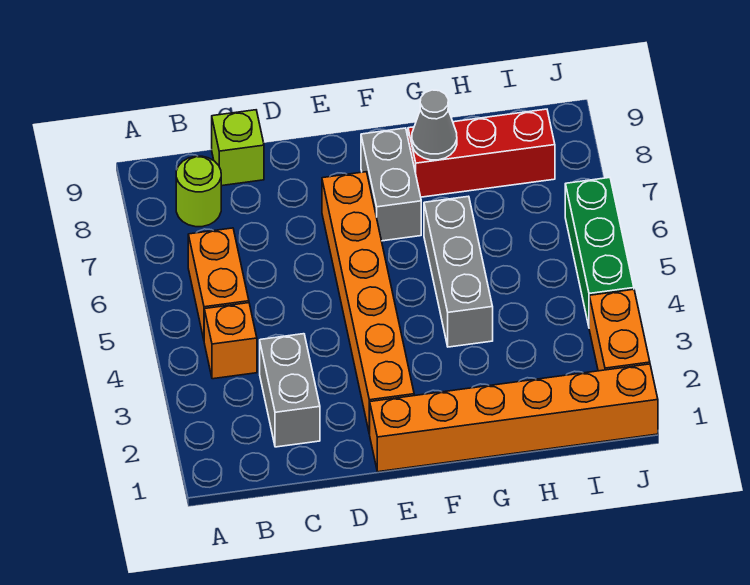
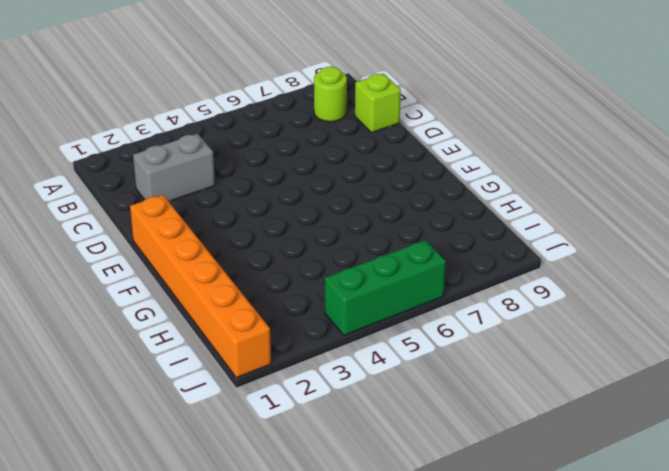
none -> orange brick B4 level 1
none -> orange brick B5:B6 level 1
none -> orange brick E2:E7 level 1

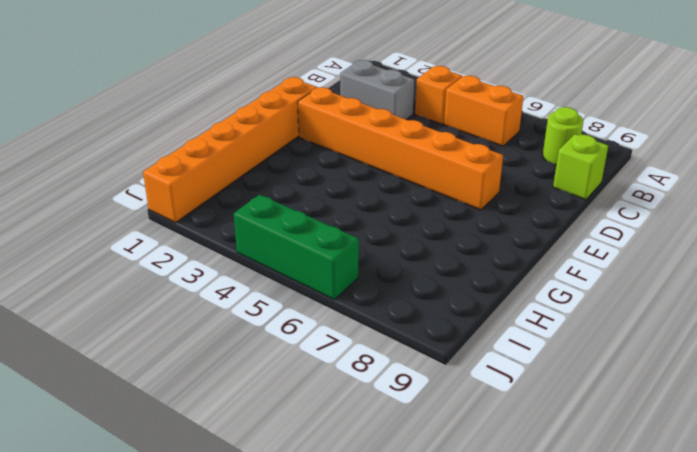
none -> grey brick F7:F8 level 1
none -> grey brick G4:G6 level 1
none -> red brick G8:I8 level 1

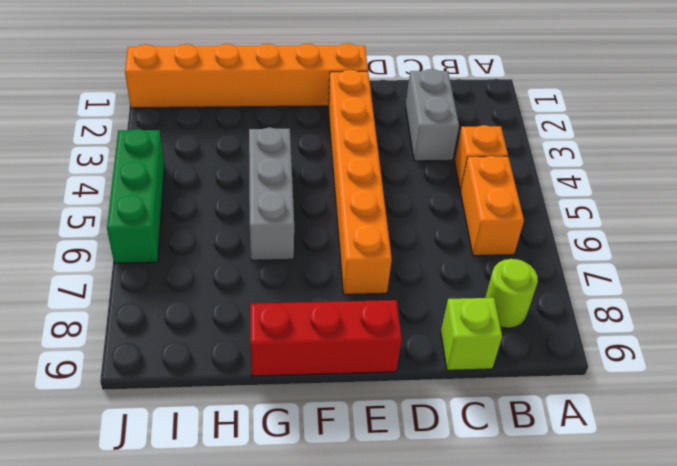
red brick E9:G9 level 1 -> red brick G8:I8 level 1
none -> grey brick F7:F8 level 1
none -> orange brick J2:J3 level 1
none -> grey cone G8 level 2

